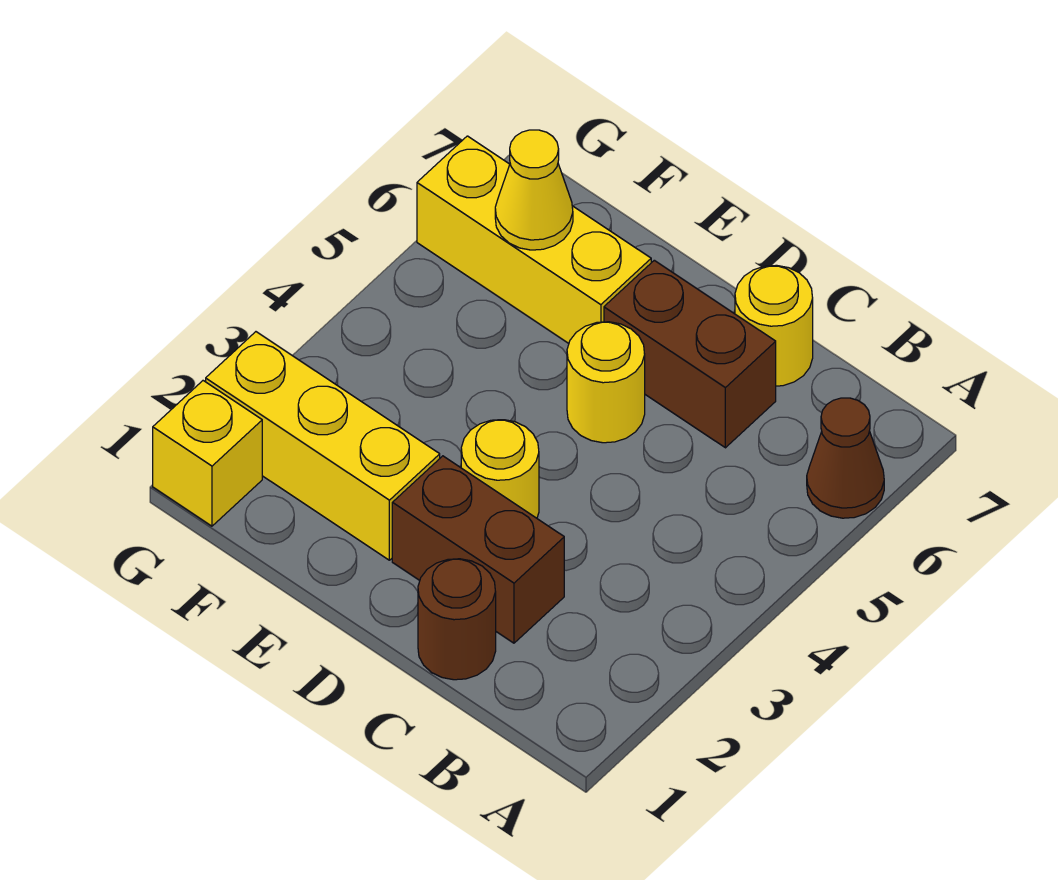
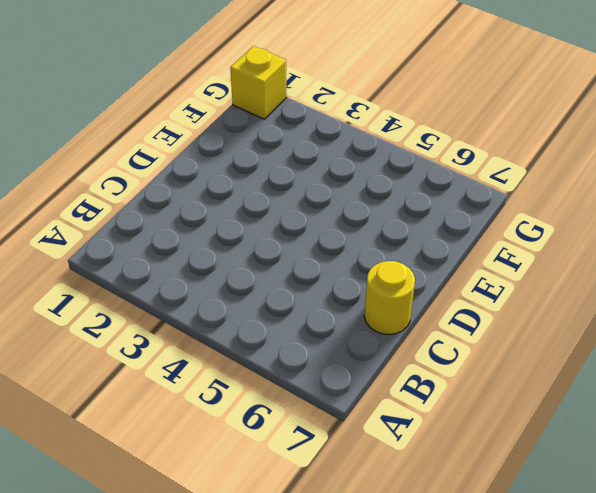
none -> brown cone A6 level 1
none -> brown round brick C1 level 1

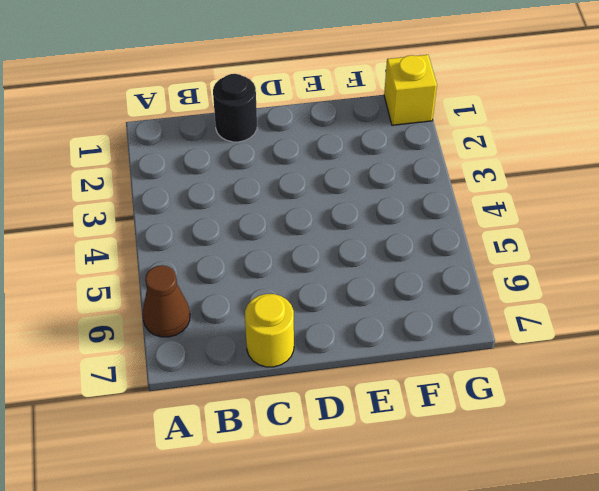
black round brick C1 level 1 -> brown round brick C1 level 1
none -> brown brick C2:D2 level 1
none -> brown brick C6:D6 level 1

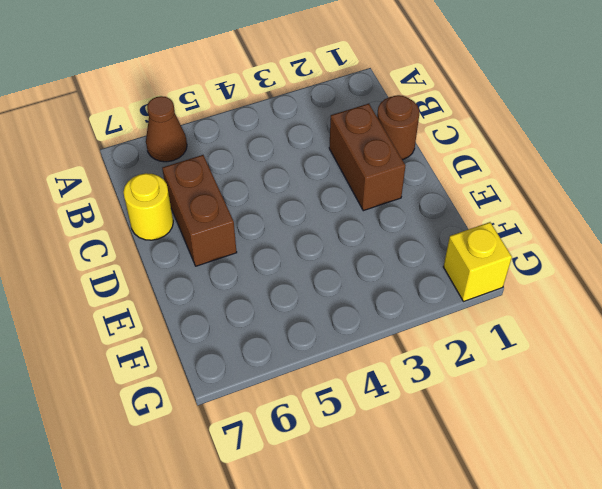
none -> yellow round brick D3 level 1
none -> yellow round brick D5 level 1

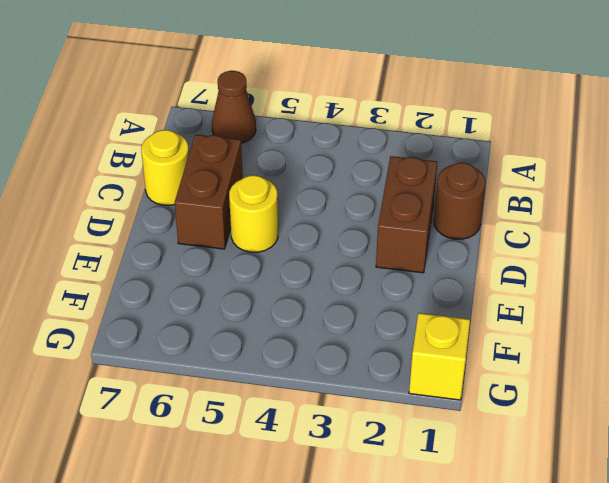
none -> yellow round brick D3 level 1
none -> yellow brick E2:G2 level 1

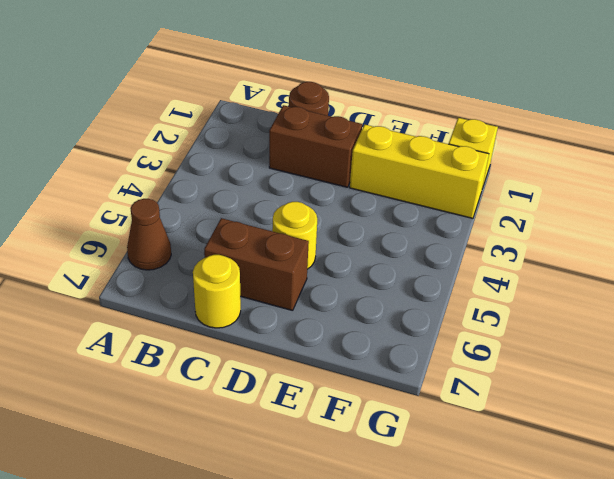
none -> yellow round brick D3 level 1
none -> yellow brick E6:G6 level 1

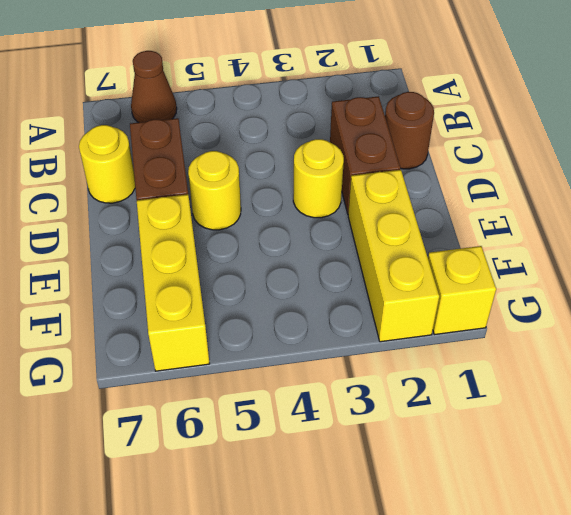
none -> yellow cone F6 level 2

